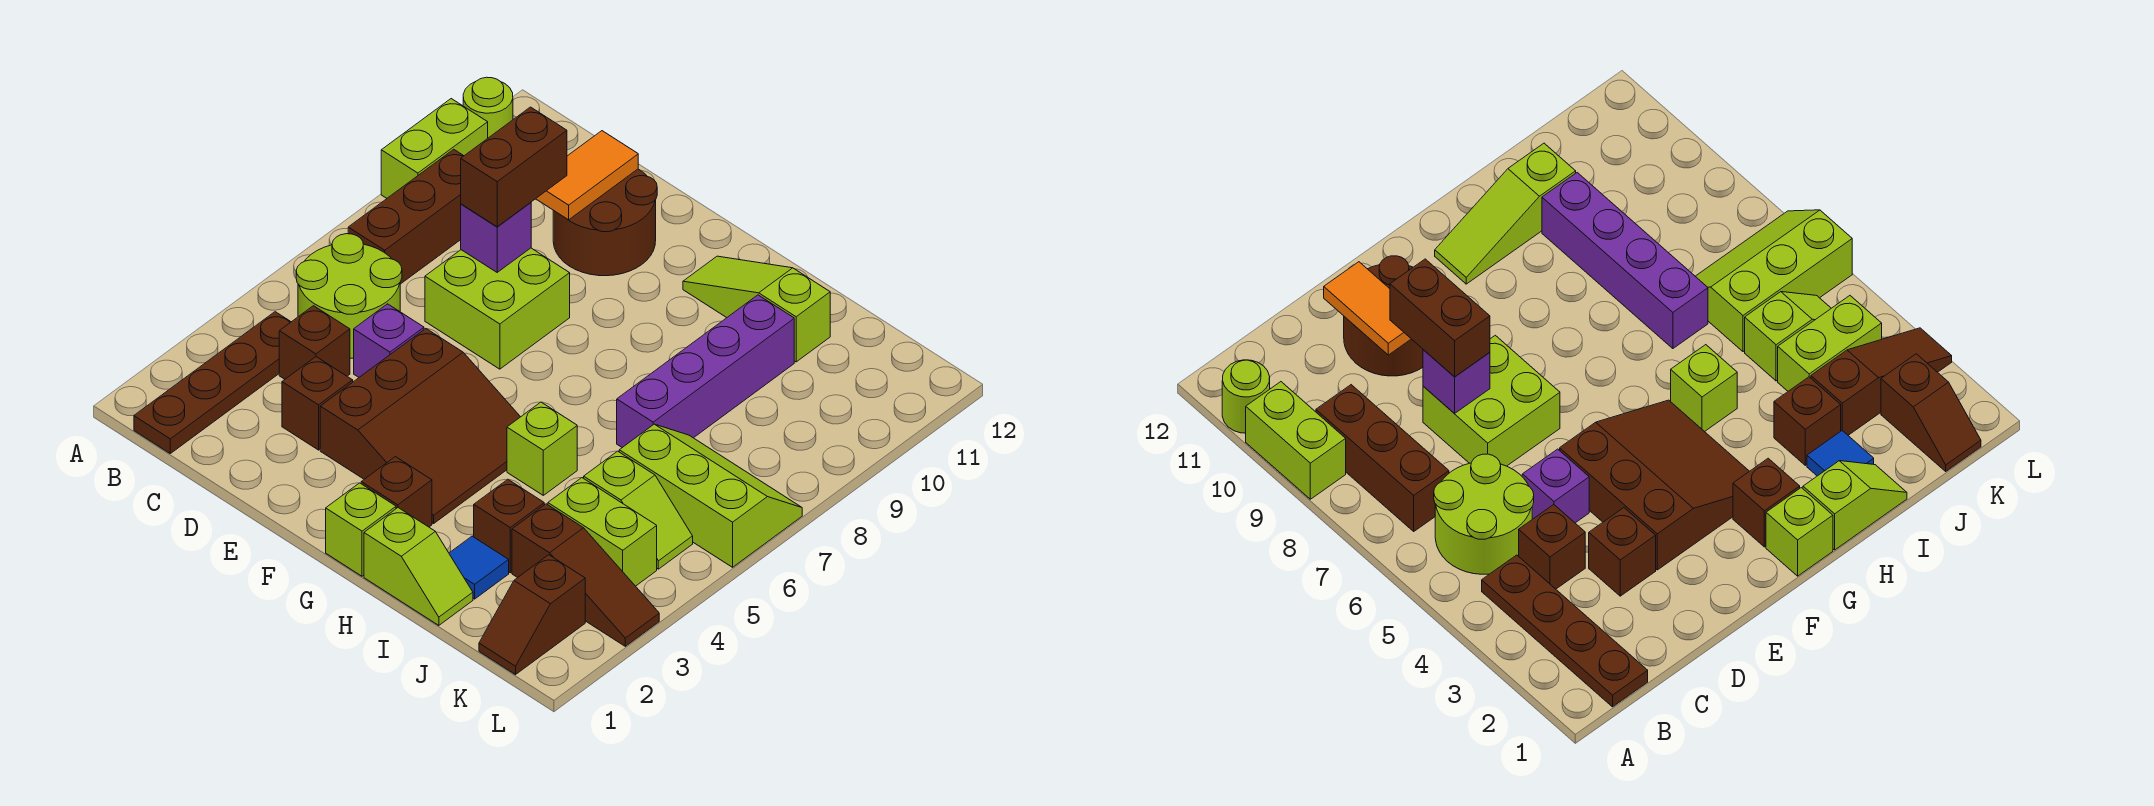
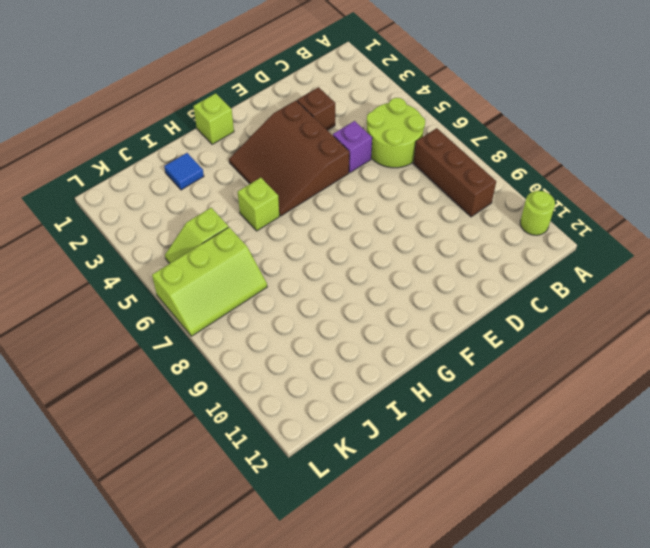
none -> lime brick A9:A10 level 1
none -> brown plate B1:B4 level 1
none -> brown brick C4 level 1

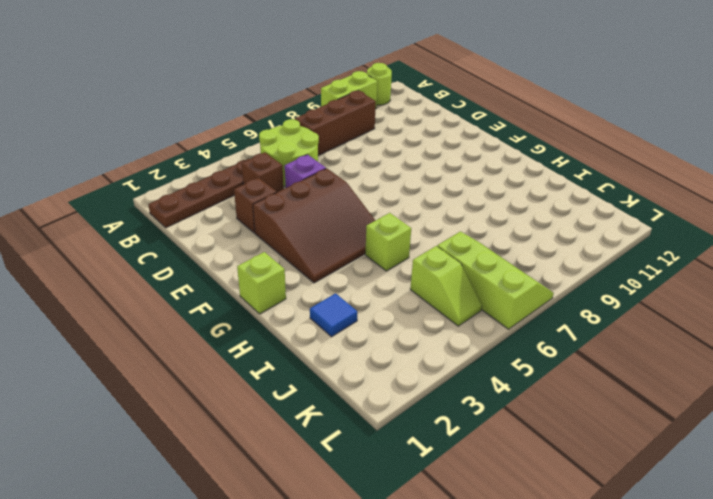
none -> lime brick D7:E8 level 1
none -> brown round brick D10:E11 level 1
none -> brown brick G2 level 1

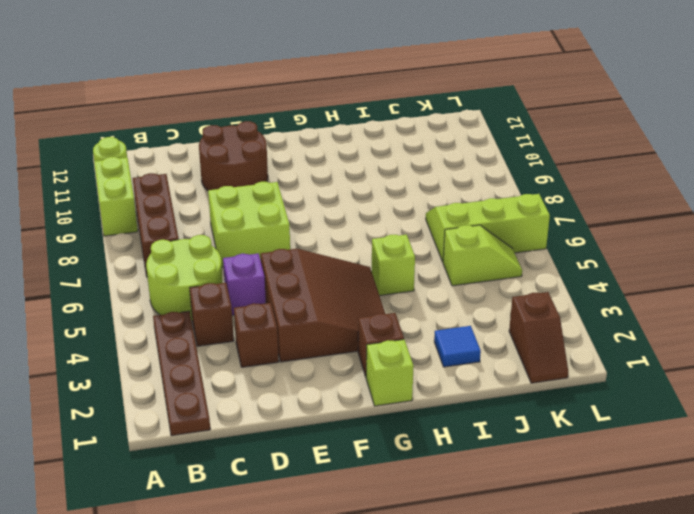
none -> lime slope G11:I11 level 1 top I
none -> lime slope H1:I1 level 1 top H
none -> brown brick I3 level 1

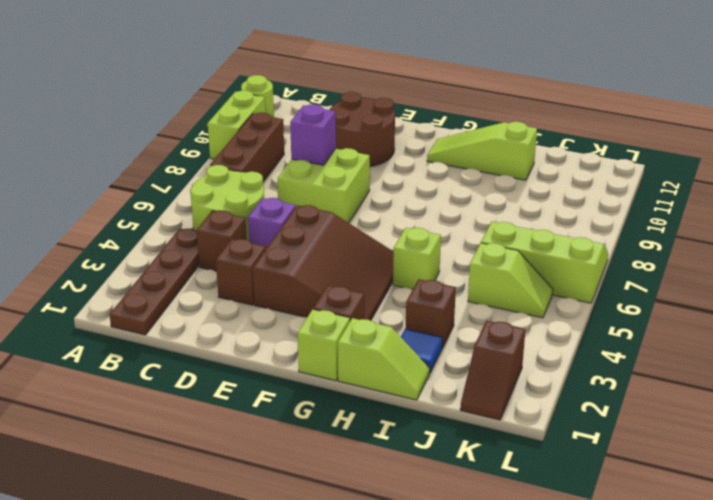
none -> purple brick I7:I10 level 1
none -> brown slope J3:L3 level 1 top J
none -> lime brick J4:K4 level 1

